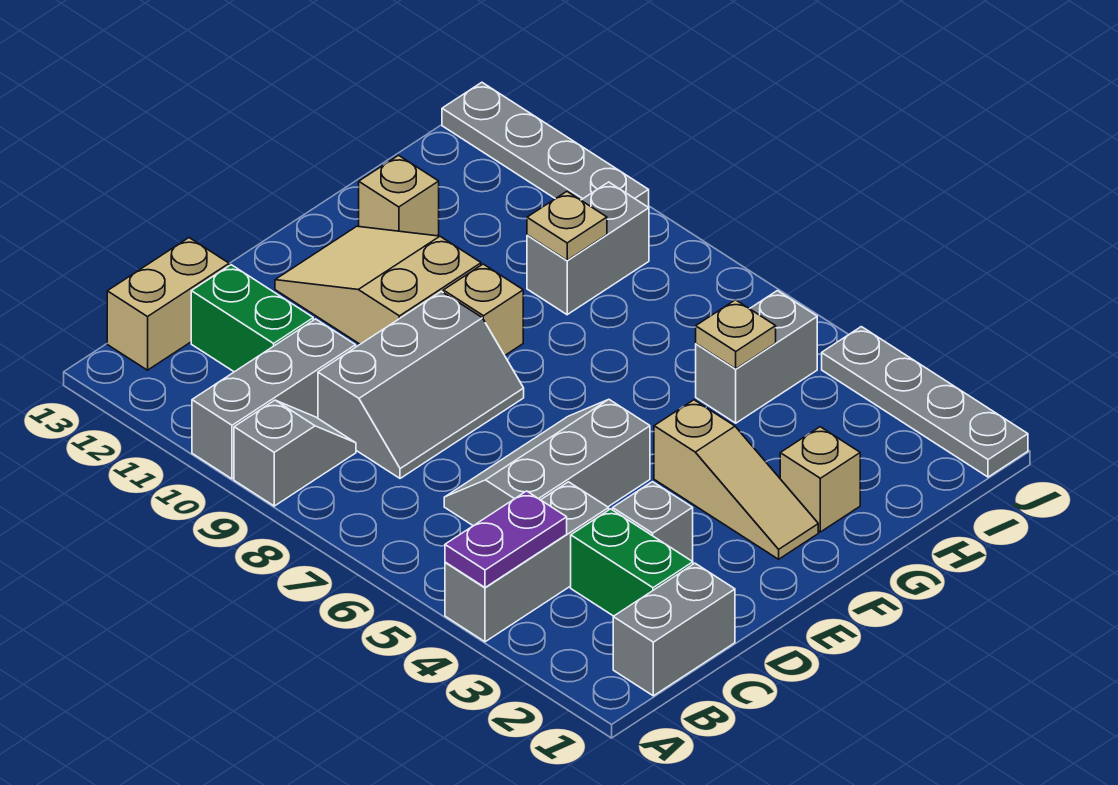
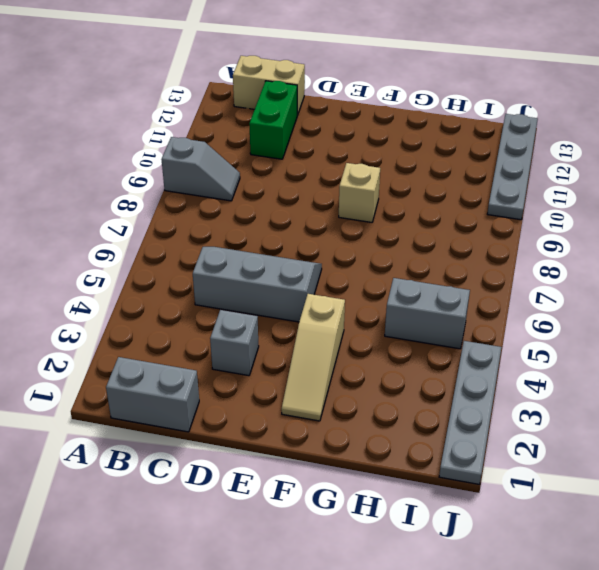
none -> grey brick A4:C4 level 1
none -> grey brick A10:C10 level 1
none -> green brick C2:C3 level 1

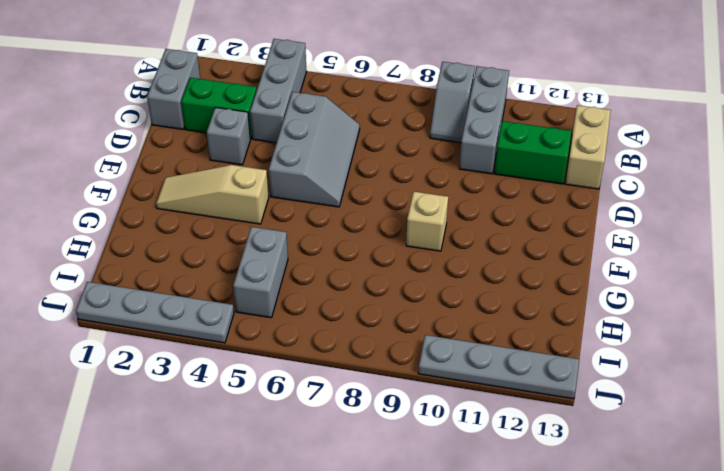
none -> grey slope C8:E9 level 1 top 9
none -> tan slope E10:F12 level 1 top 10
none -> tan brick G2 level 1

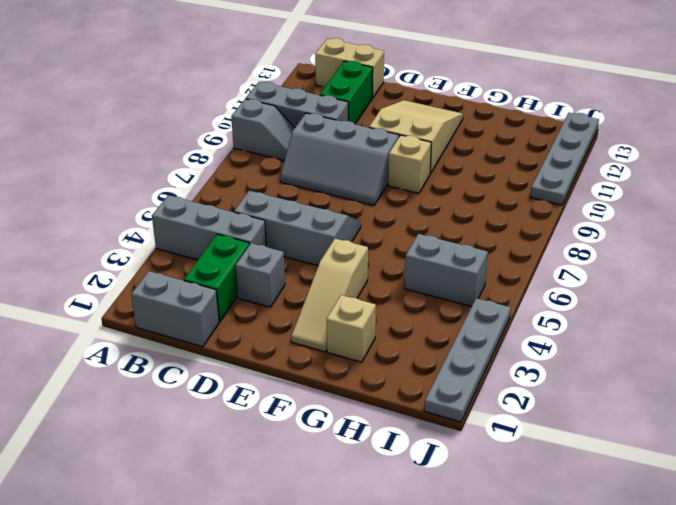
none -> tan brick G12 level 1
none -> grey brick H9:I9 level 1
none -> purple plate A4:B4 level 2

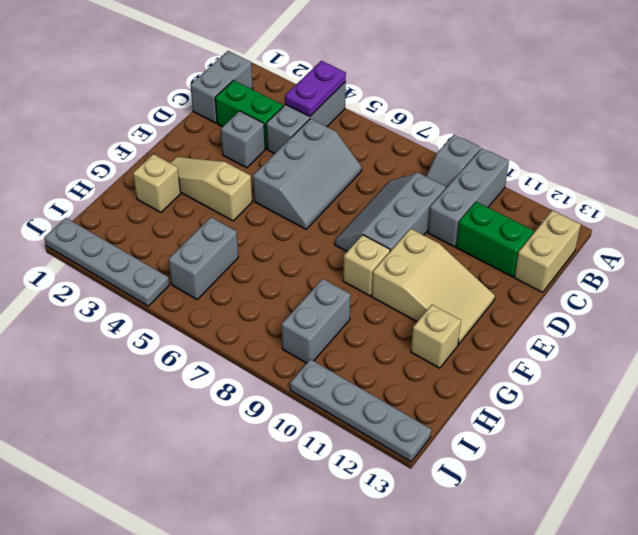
none -> tan plate H5 level 2
none -> tan plate H9 level 2

